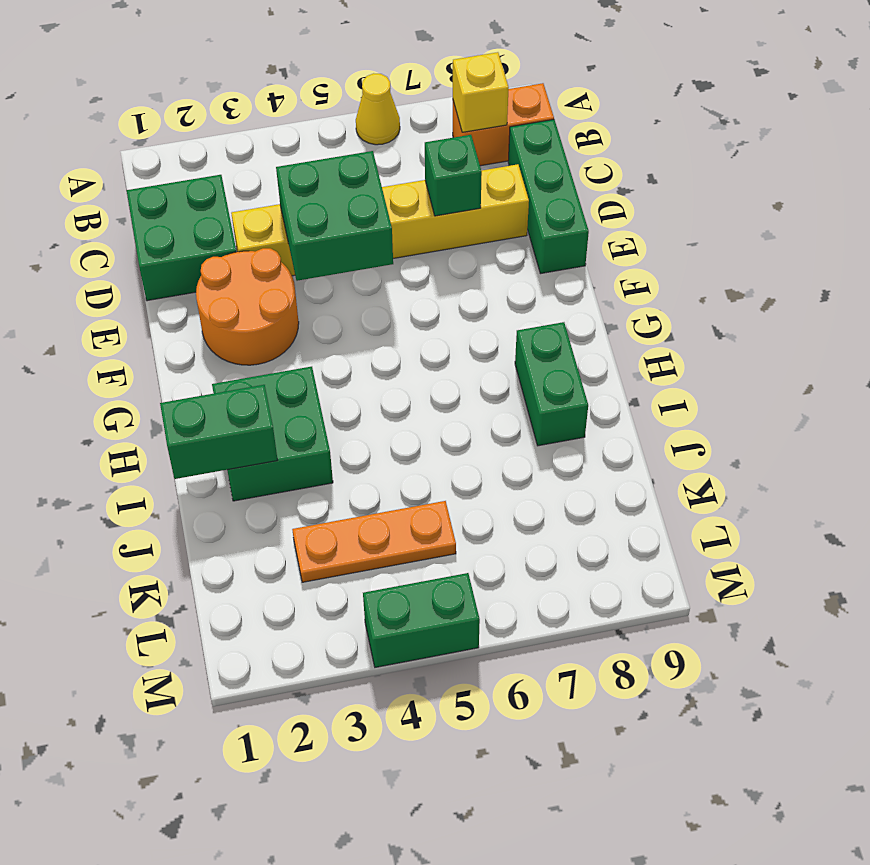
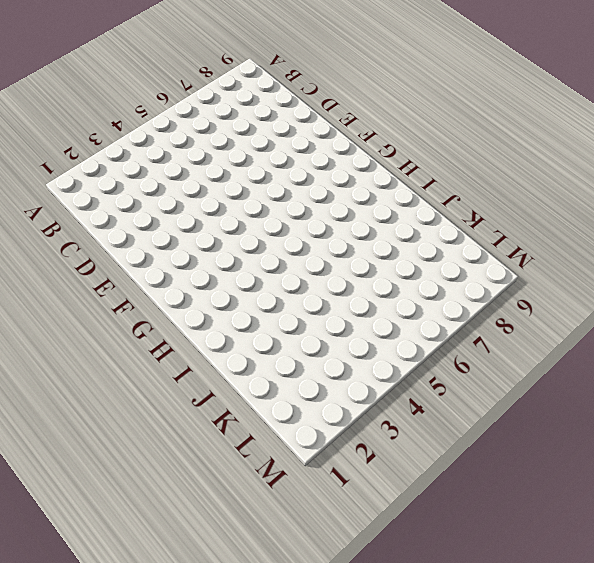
none -> yellow cone A6 level 1
none -> orange brick B8:B9 level 1
none -> green brick C1:D2 level 1

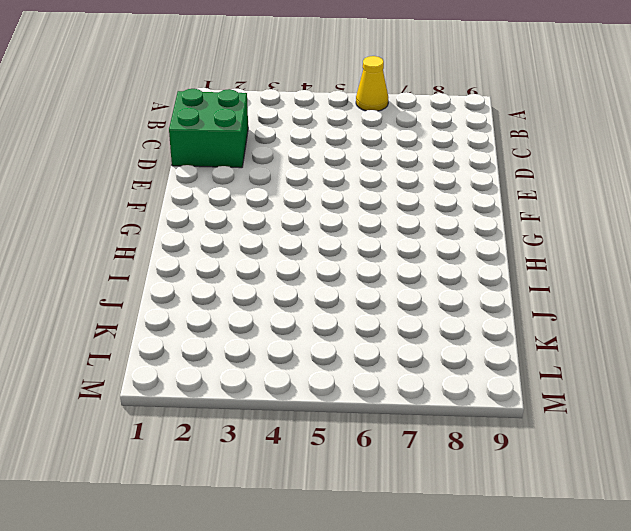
none -> orange brick B8:B9 level 1
none -> green brick C9:E9 level 1
none -> yellow brick D3:D8 level 1

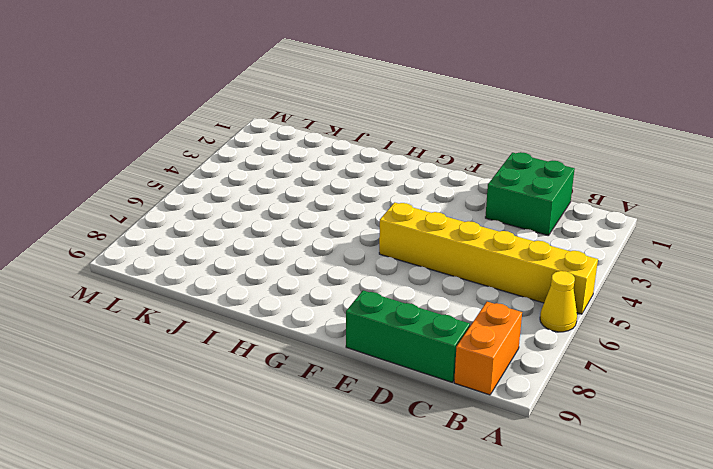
yellow brick A5:F5 level 1 -> yellow brick D3:D8 level 1
none -> orange round brick E2:F3 level 1
none -> green brick H2:I3 level 1
none -> green brick H8:I8 level 1

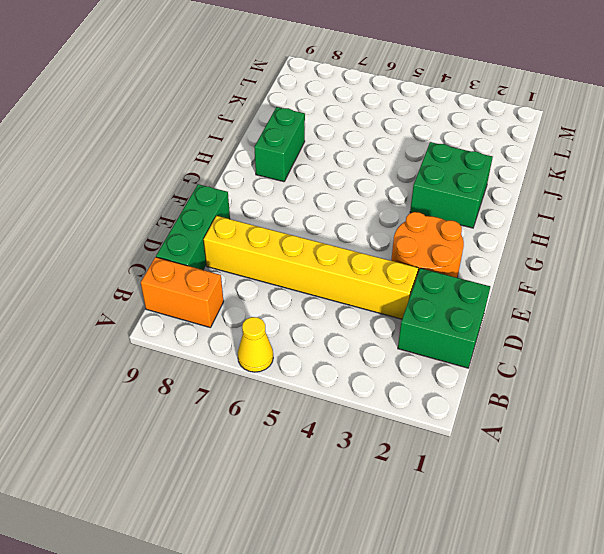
none -> orange plate K3:K5 level 1
none -> green brick M4:M5 level 1
none -> yellow brick B8 level 2

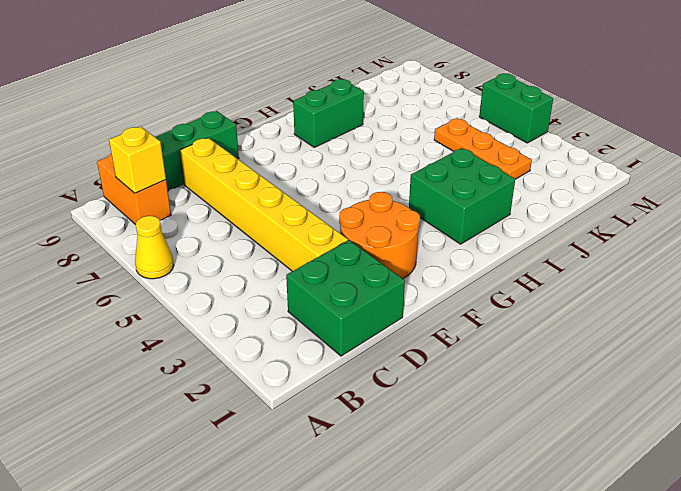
none -> green brick D4:E5 level 2
none -> green brick D7 level 2
none -> green brick I1:I2 level 2

